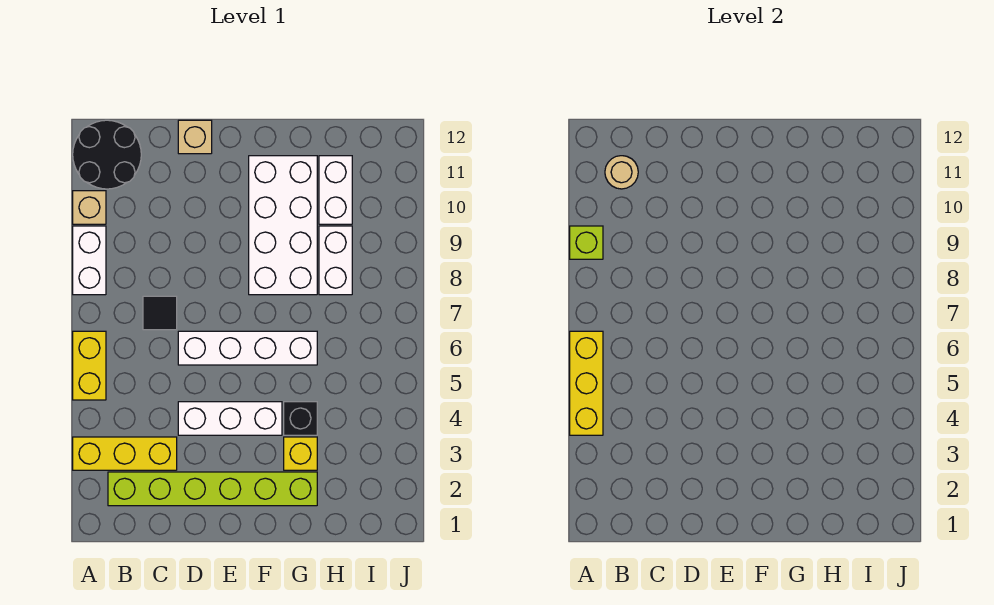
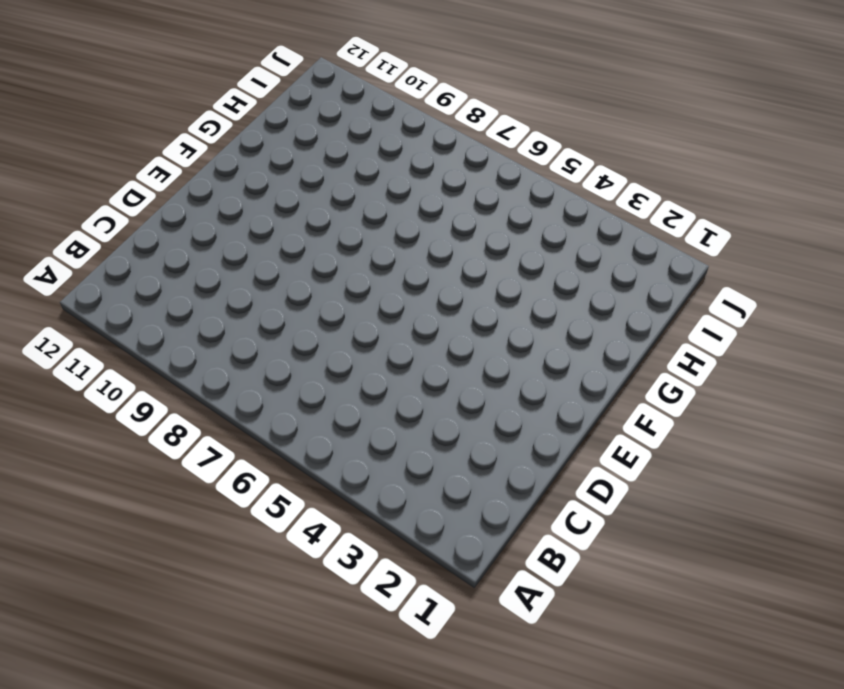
none -> yellow brick A3:C3 level 1
none -> yellow brick A5:A6 level 1
none -> white brick A8:A9 level 1

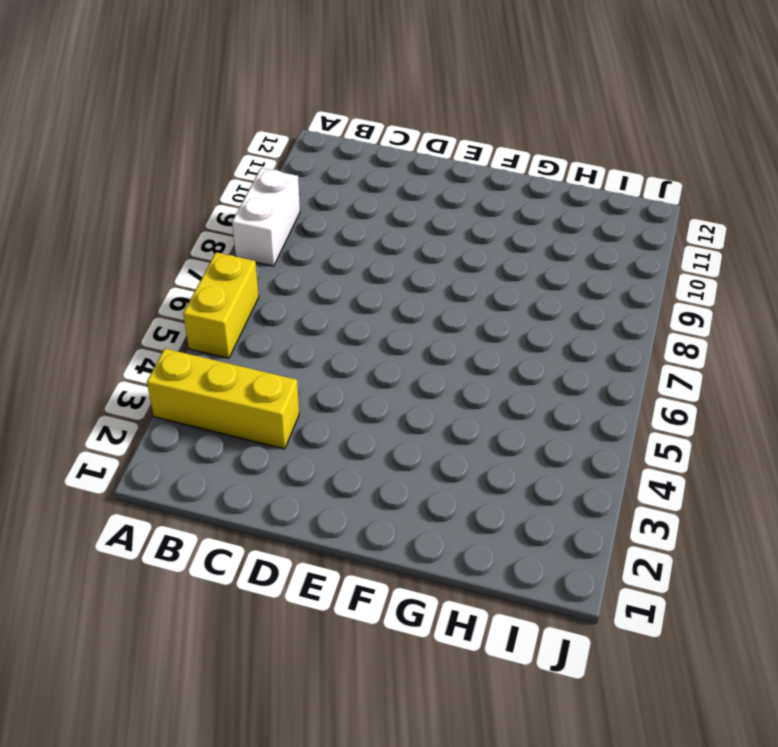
none -> tan brick A10 level 1
none -> black round brick A11:B12 level 1
none -> lime brick B2:G2 level 1

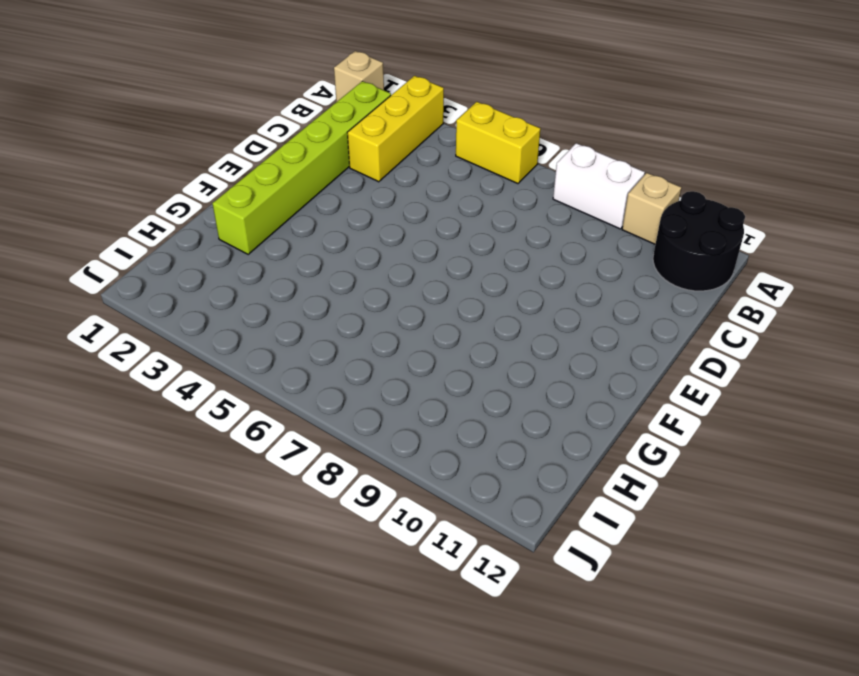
tan brick A1 level 1 -> tan brick D12 level 1
none -> black tile C7 level 1
none -> white brick D4:F4 level 1
none -> white brick D6:G6 level 1

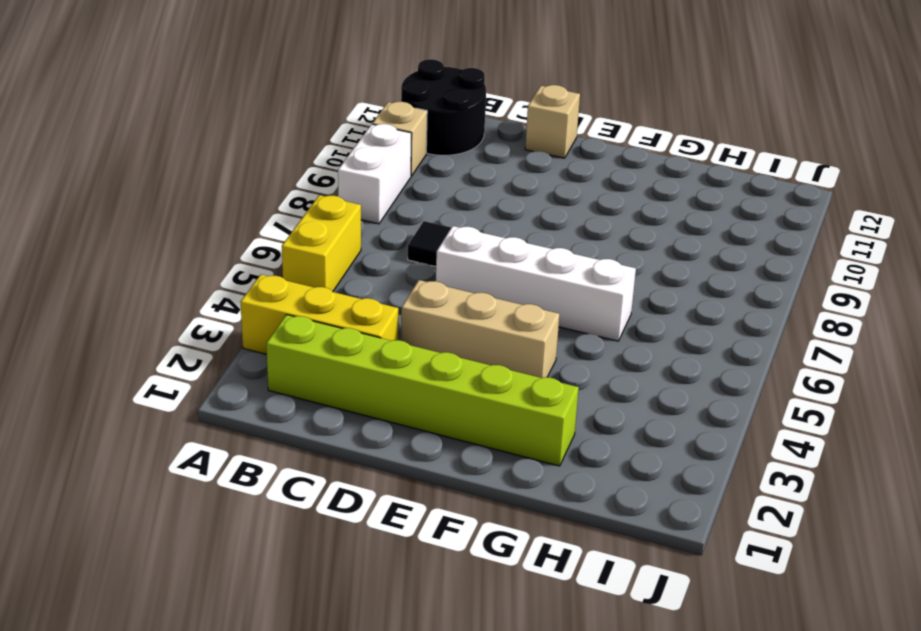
tan brick D4:F4 level 1 -> white brick D4:F4 level 1
none -> white brick F8:G11 level 1
none -> yellow brick G3 level 1
none -> black brick G4 level 1

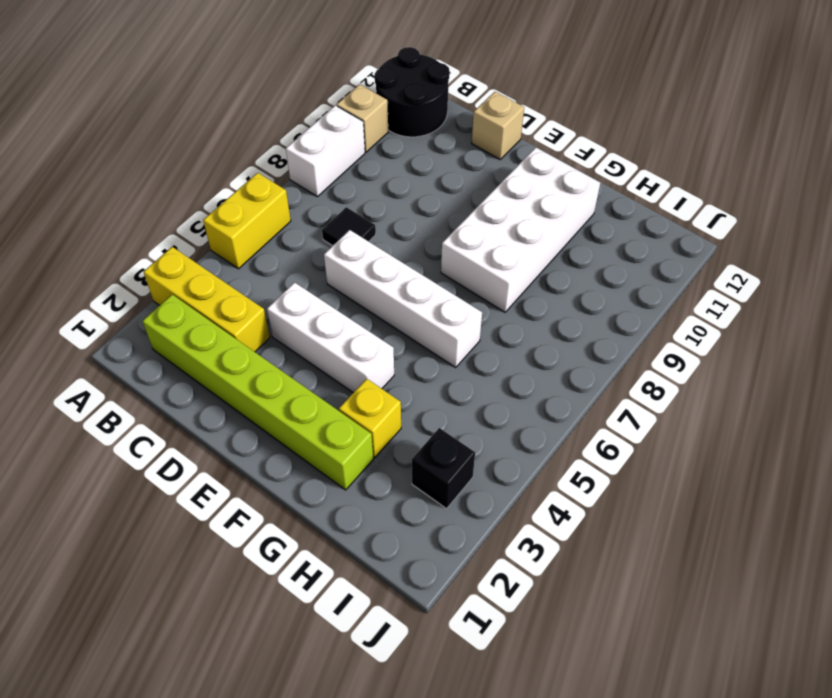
black brick I3 level 1 -> black brick G4 level 1
none -> white brick H8:H9 level 1
none -> white brick H10:H11 level 1
none -> yellow brick A4:A6 level 2

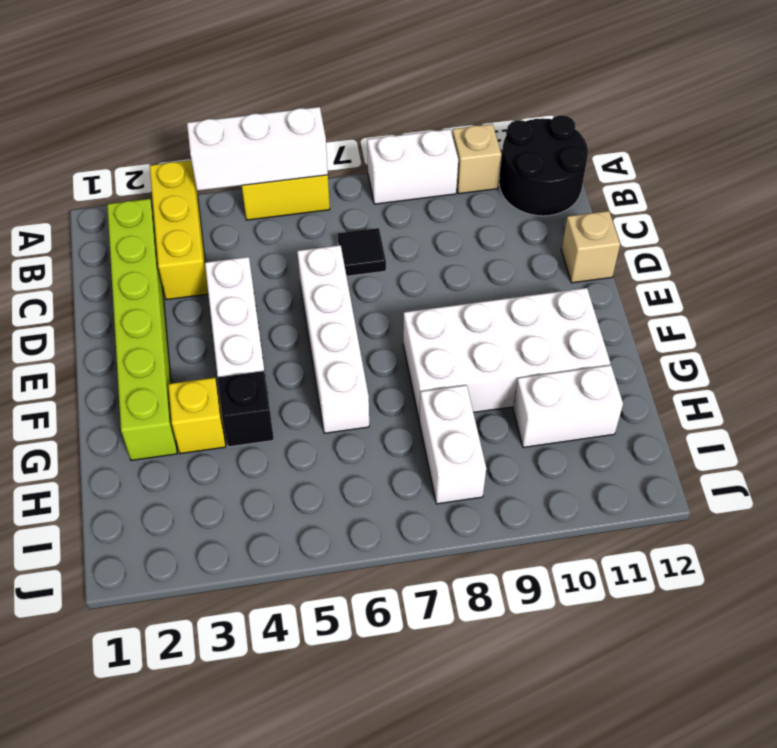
white brick A4:A6 level 2 -> yellow brick A4:A6 level 2
white brick H8:I8 level 1 -> white brick H8:H9 level 1
none -> lime brick A9 level 2
none -> tan round brick B11 level 2

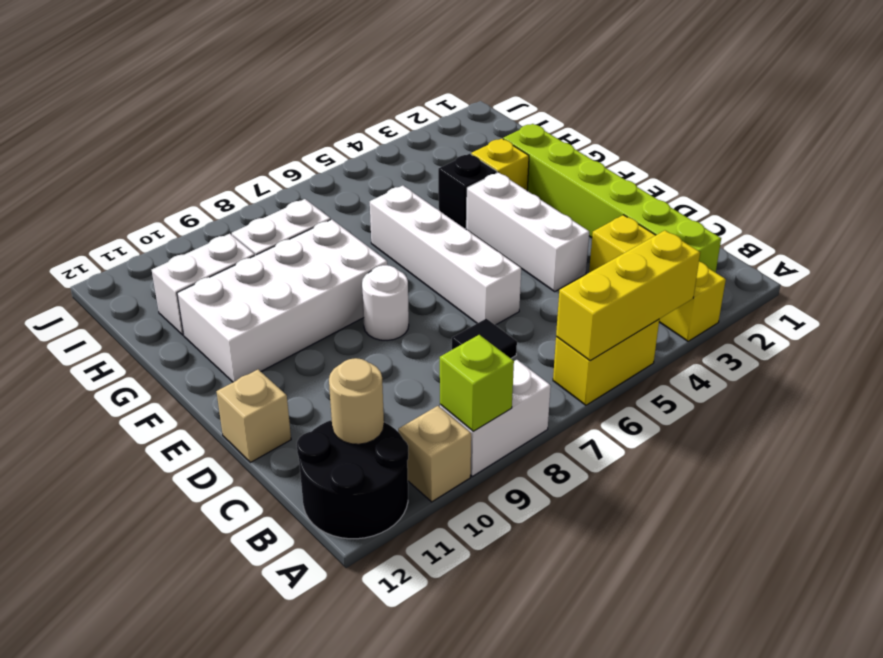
white round brick E8 level 1 -> none

